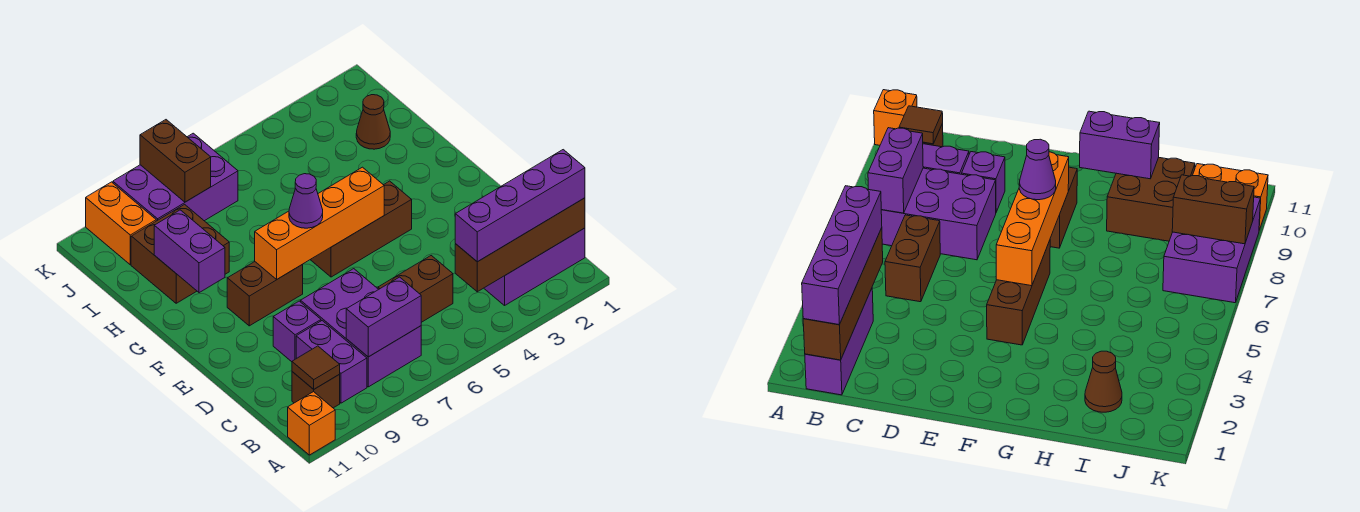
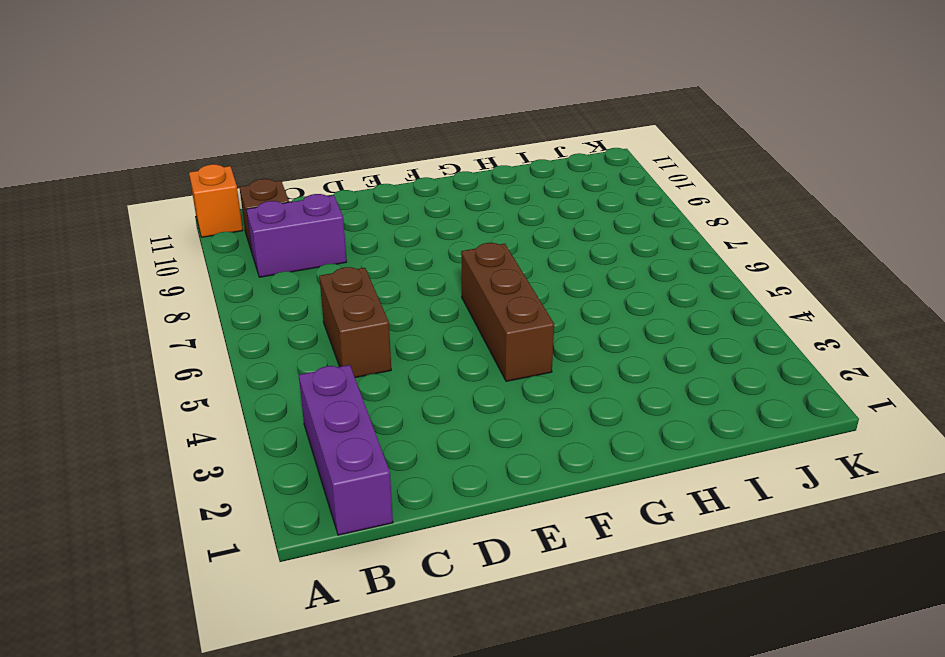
none -> purple brick B7:D8 level 1
none -> purple brick D9 level 1
none -> brown brick F8:F9 level 1

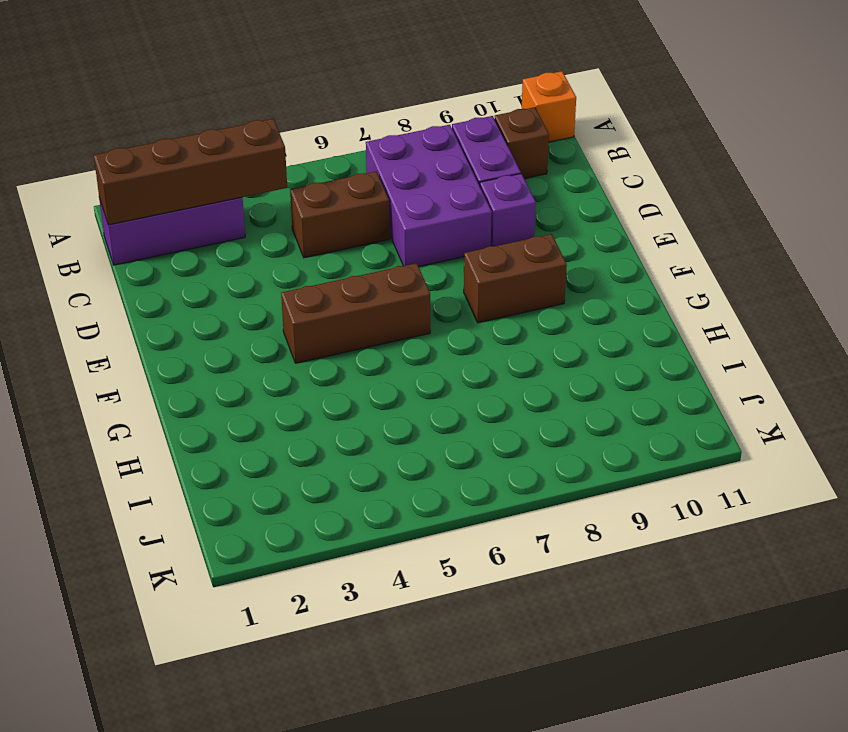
none -> brown brick H9:I10 level 1
none -> brown cone I2 level 1
none -> purple brick J7:K9 level 1

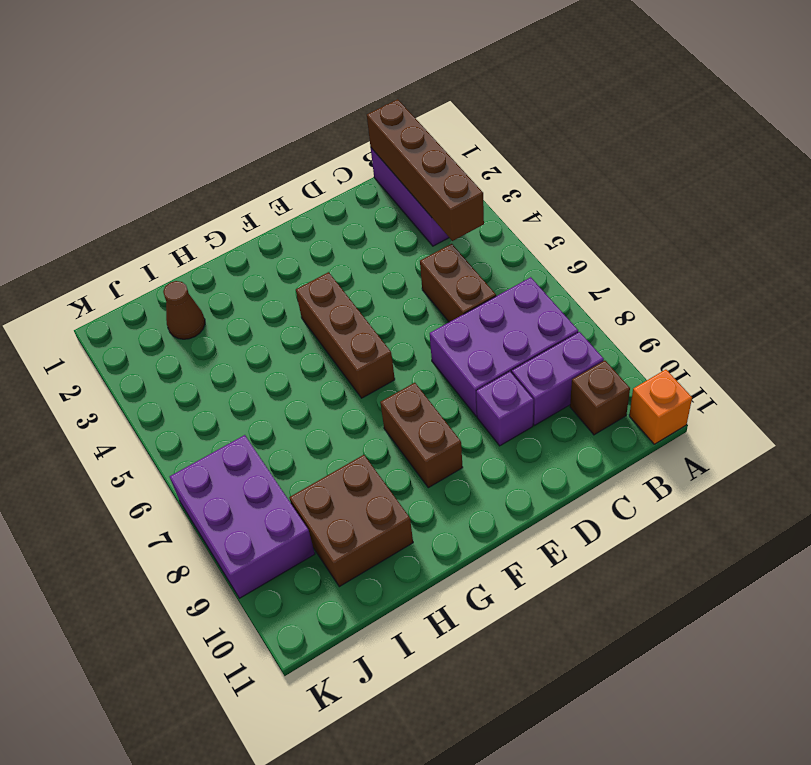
none -> orange brick J10:K10 level 1
none -> purple brick B7:B8 level 2
none -> brown tile B10 level 2

